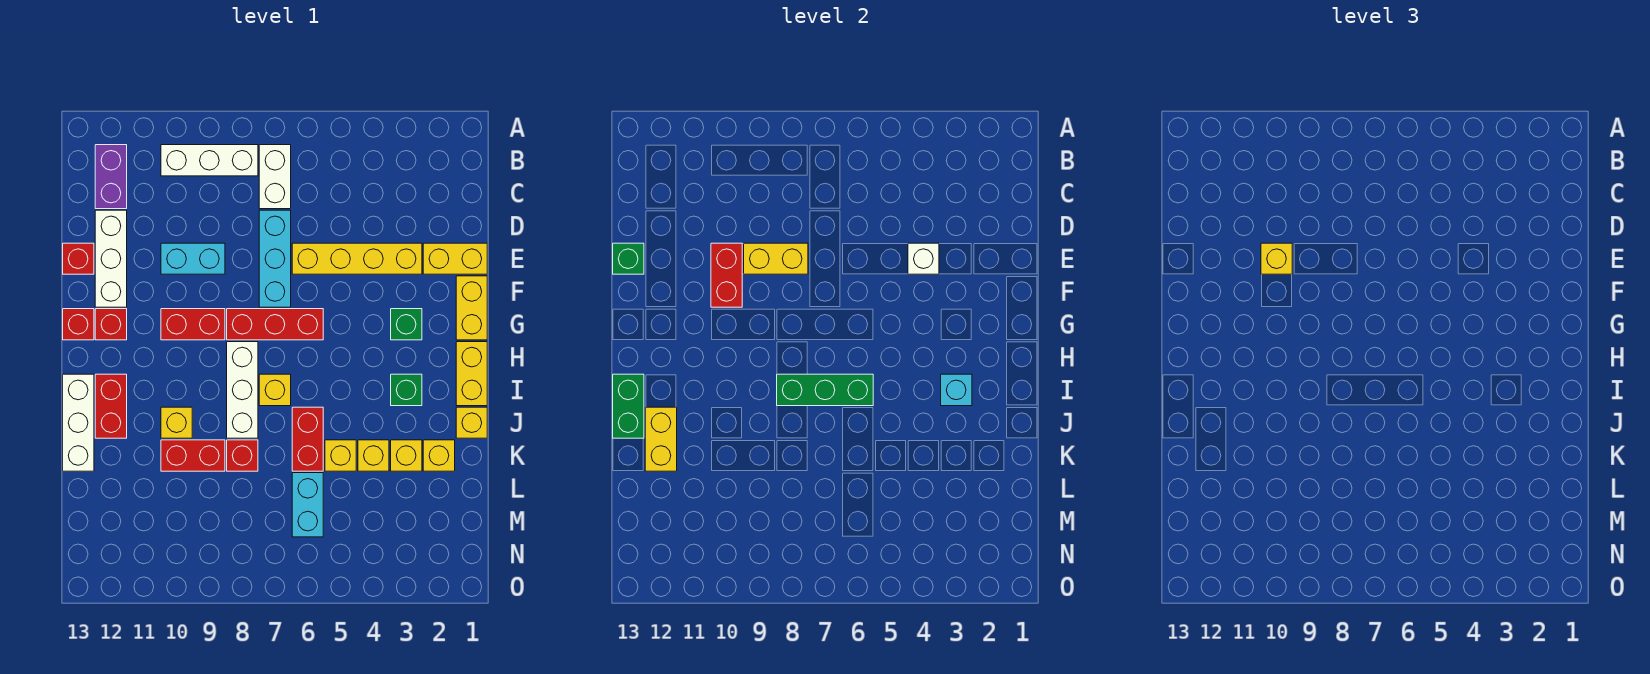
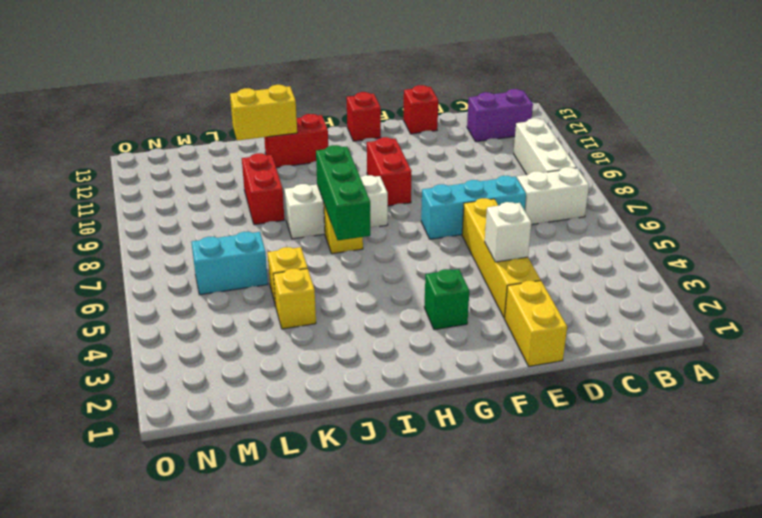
none -> white brick D12:F12 level 1
none -> cyan brick E9:E10 level 1
none -> yellow brick F1:G1 level 1
none -> red brick G6:G8 level 1

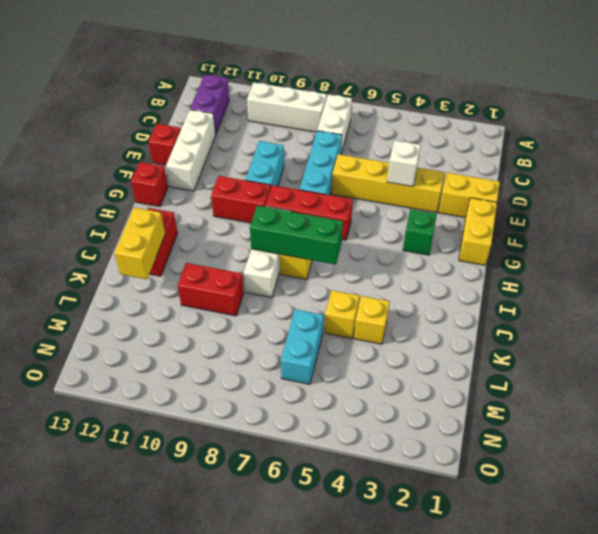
cyan brick E9:F9 level 1 -> cyan brick E9:E10 level 1
none -> red brick G12 level 1
none -> yellow brick H1:I1 level 1
none -> green brick I3 level 1
none -> white brick I13:K13 level 1

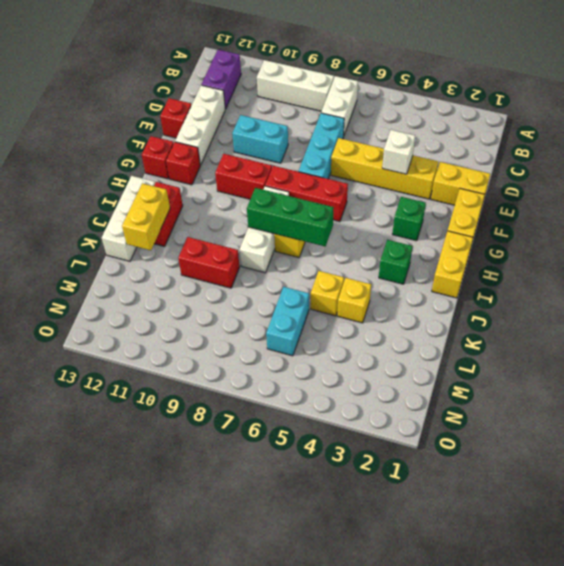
none -> yellow brick J1 level 1
none -> red brick J6:K6 level 1
none -> yellow brick J10 level 1
none -> yellow brick K2 level 1

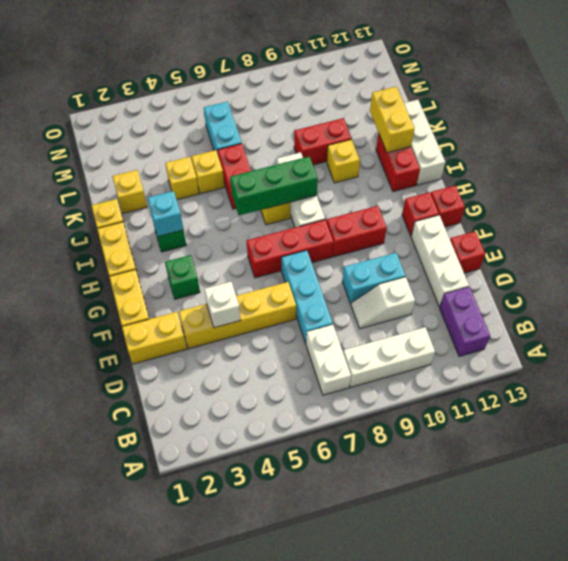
white slope D9:D10 level 1 top 10 -> none
none -> yellow brick K3 level 1
none -> red brick K8 level 1
none -> yellow brick E8:E9 level 2
none -> red brick E10:F10 level 2

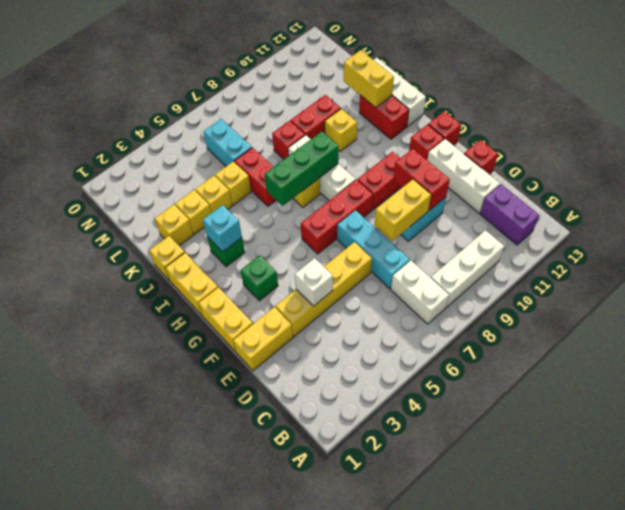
none -> green brick E13 level 2
none -> green brick I13:J13 level 2
none -> yellow brick E10 level 3

